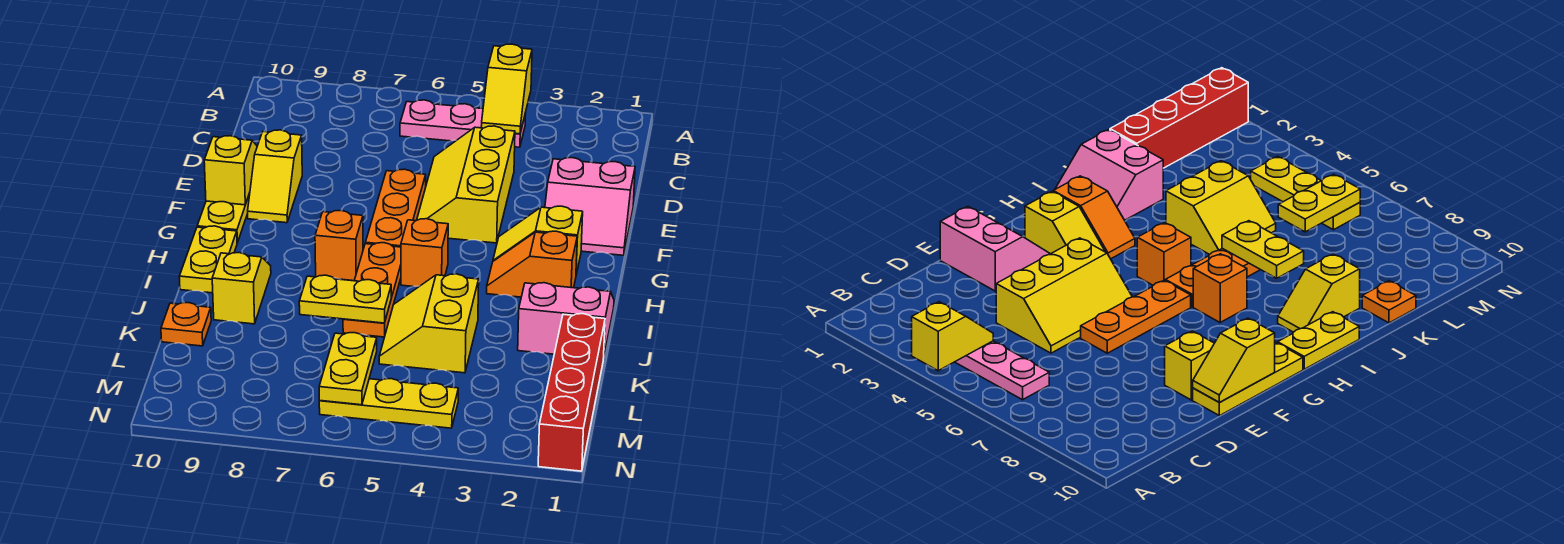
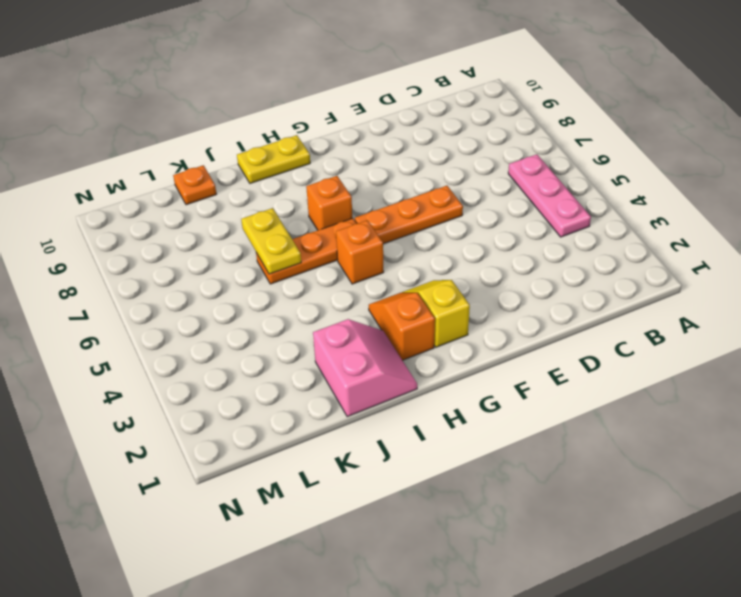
none -> yellow slope D4:F5 level 1 top 4
none -> pink slope E1:F2 level 1 top E
none -> yellow slope E9:F9 level 1 top E

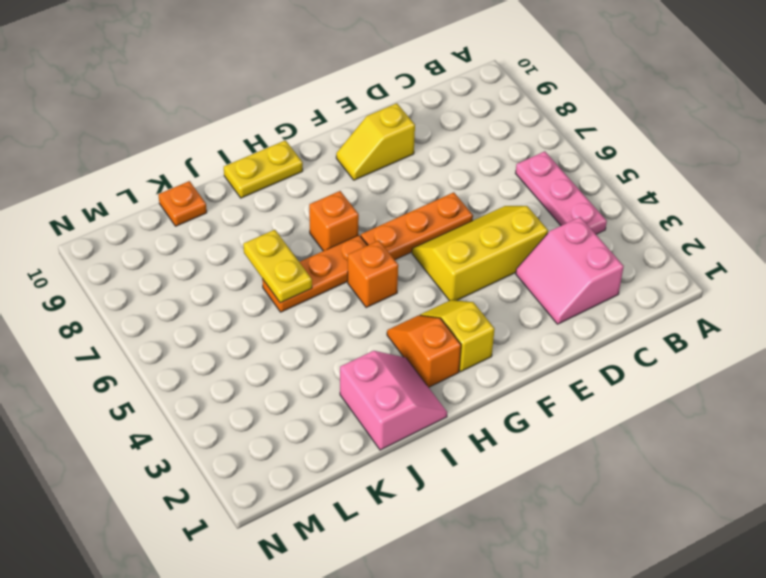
pink slope C2:D3 level 1 top C -> pink slope E1:F2 level 1 top E
none -> yellow plate E10:G10 level 1
none -> yellow slope I9:J9 level 1 top J
none -> yellow slope J4:K5 level 1 top 4

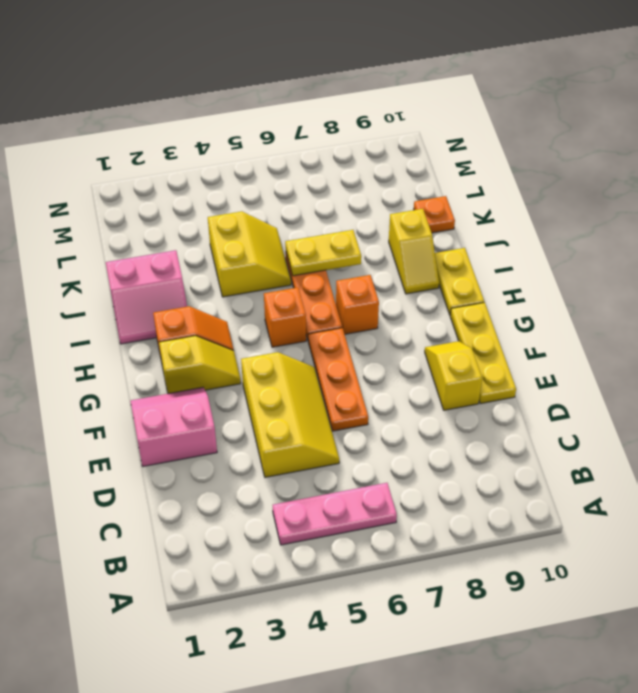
none -> red brick K1:N1 level 1
none -> yellow plate M4:M6 level 1
none -> yellow slope A4:B4 level 2 top A

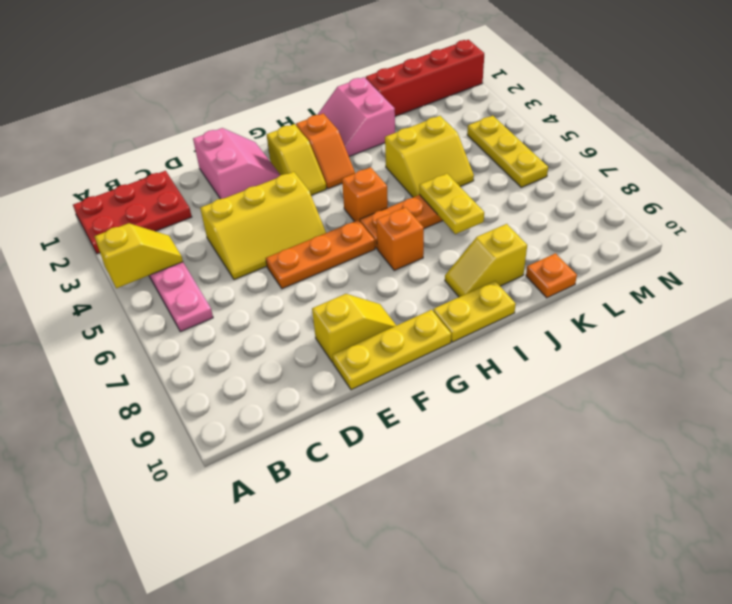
red plate A1:C2 level 1 -> none
none -> yellow slope E10:F10 level 2 top F
none -> yellow plate L6:M6 level 2

